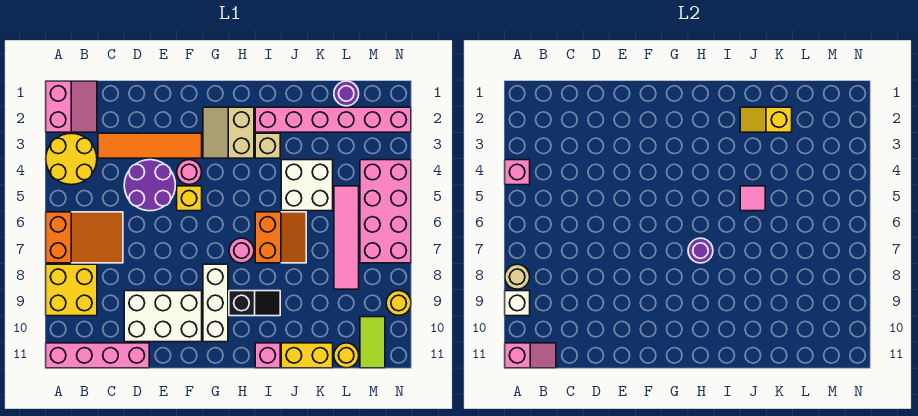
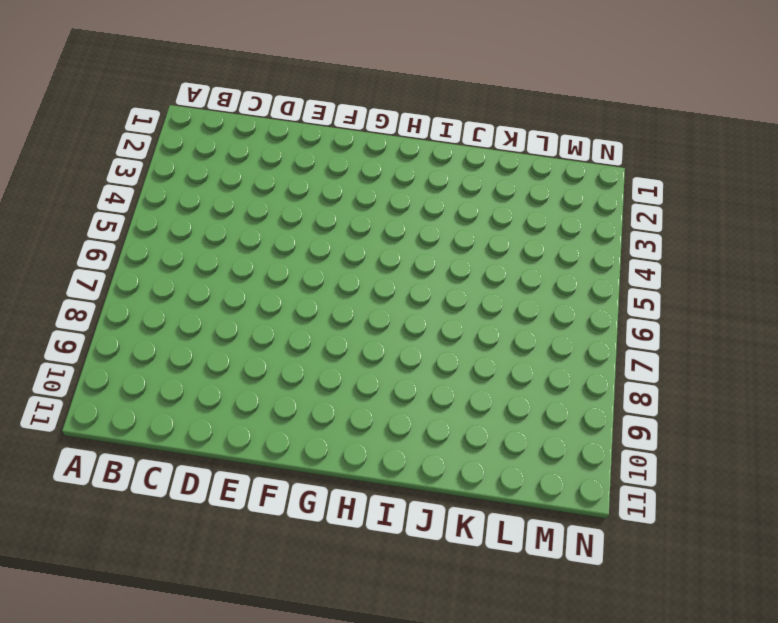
none -> pink slope A1:B2 level 1 top A
none -> yellow round brick A3:B4 level 1
none -> orange slope A6:C7 level 1 top A
none -> yellow brick A8:B9 level 1

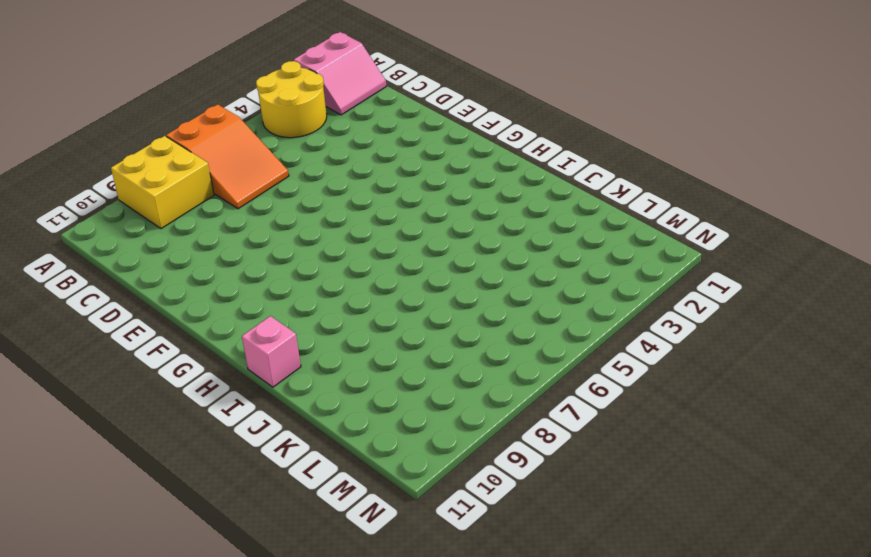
none -> pink brick A11:D11 level 1
none -> orange tile C3:F3 level 1
none -> purple round brick D4:E5 level 1
none -> white brick D9:F10 level 1

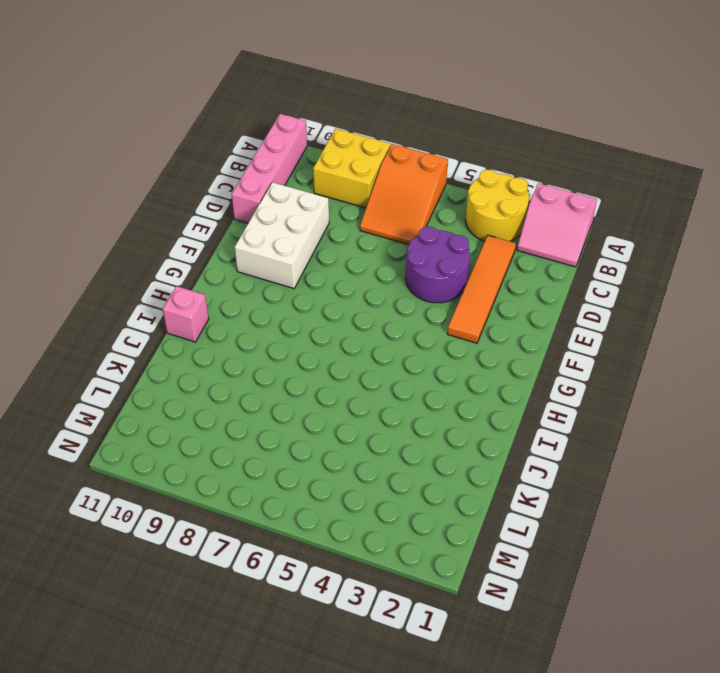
none -> pink round brick F4 level 1
none -> yellow brick F5 level 1
none -> tan slope G2:H3 level 1 top H
none -> white brick G8:G10 level 1

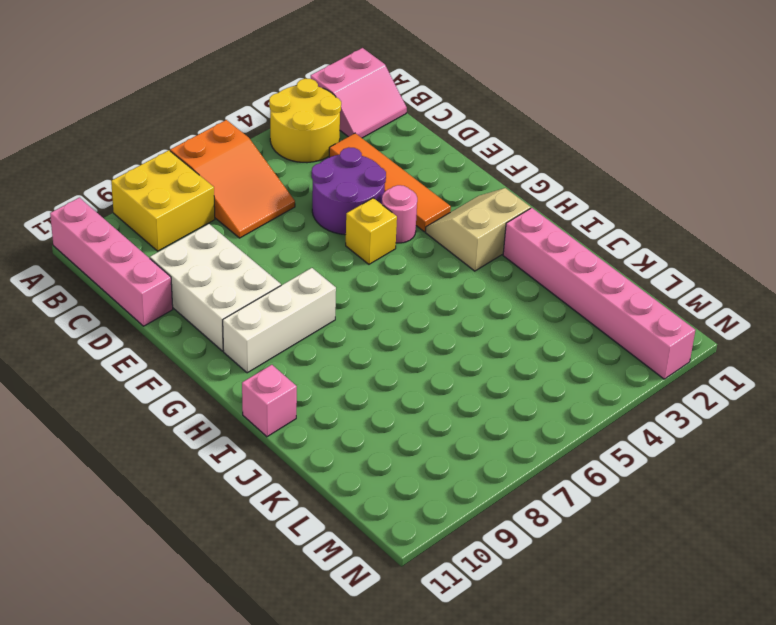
none -> pink round brick H7 level 1
none -> black slope H9:I9 level 1 top H
none -> tan brick I3 level 1
none -> orange slope I6:J7 level 1 top I

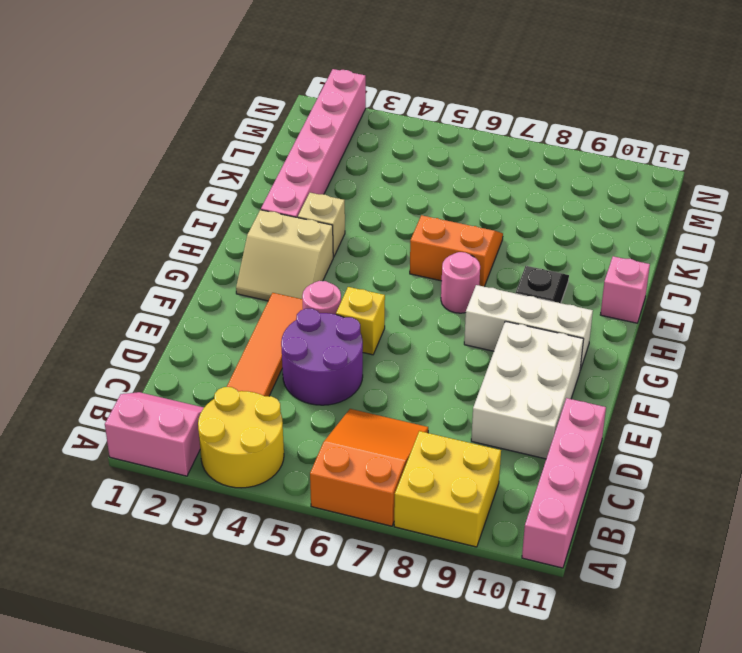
none -> white brick J4:K5 level 1
none -> yellow brick J11:K11 level 1
none -> purple round brick L1 level 1
none -> pink tile L5:L8 level 1

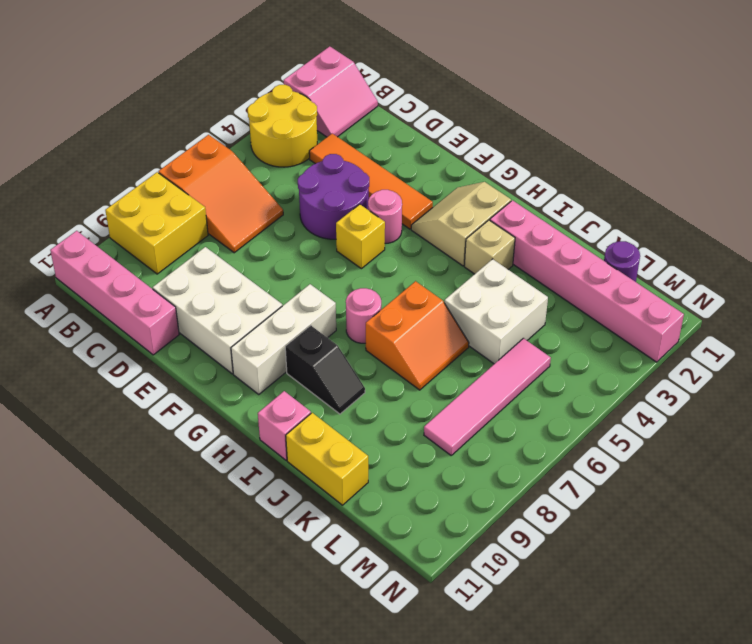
none -> yellow round brick L11 level 1
none -> pink brick M4:N7 level 1
none -> lime tile M10:M11 level 1
none -> yellow round brick N9 level 1

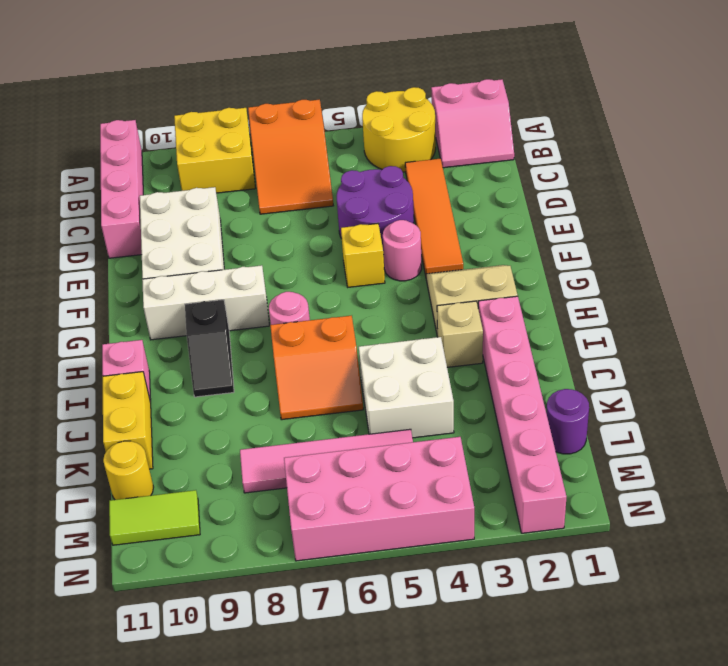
none -> yellow round brick N9 level 1
none -> pink brick A4 level 2
none -> tan round brick A8 level 2
none -> white brick A9 level 2

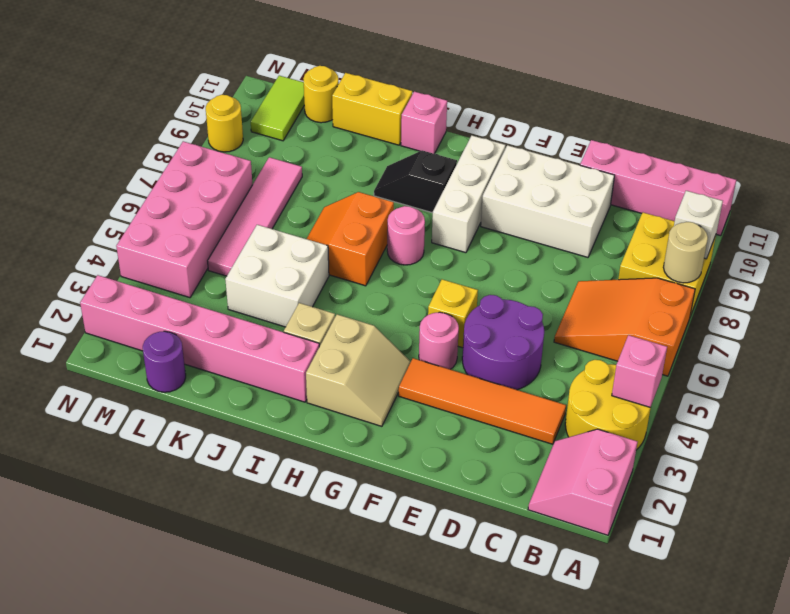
none -> pink slope A11:B11 level 2 top A
none -> purple round brick H7 level 2
none -> yellow slope J2:K2 level 2 top K
none -> pink tile J5 level 2

